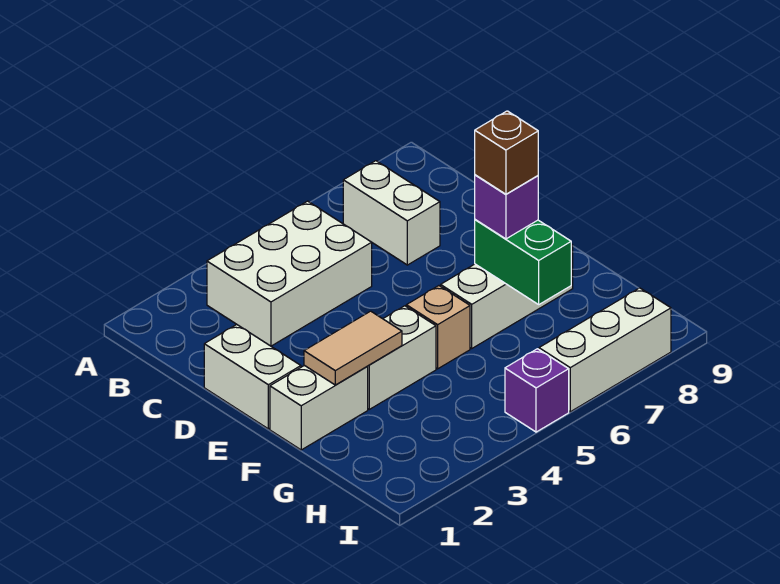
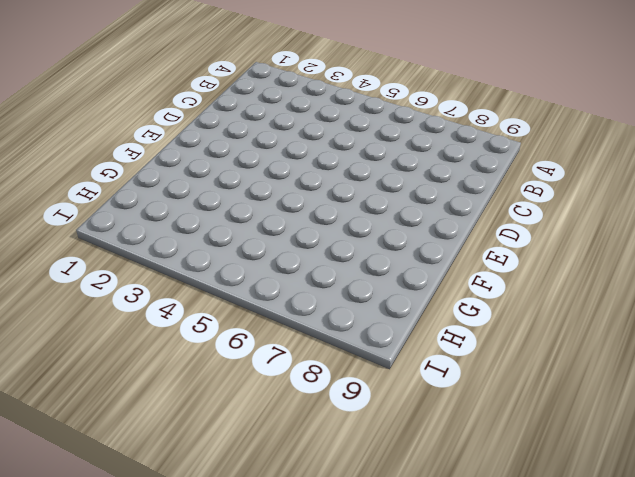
none -> white brick B3:C5 level 1
none -> white brick B7:C7 level 1
none -> white brick D1:E1 level 1

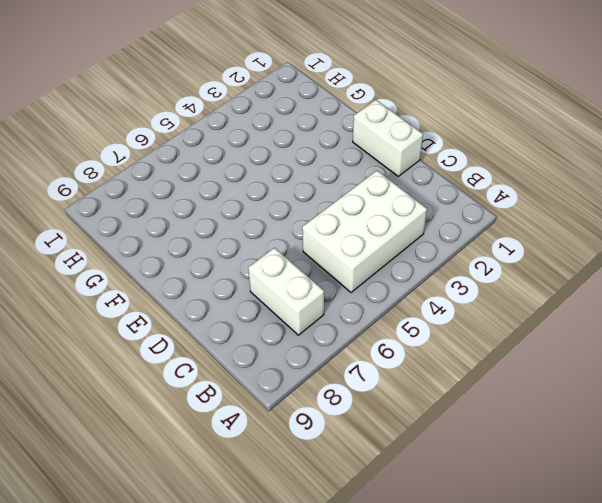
none -> white brick F1:F2 level 1
none -> white brick F3:F4 level 1
none -> tan brick F5 level 1

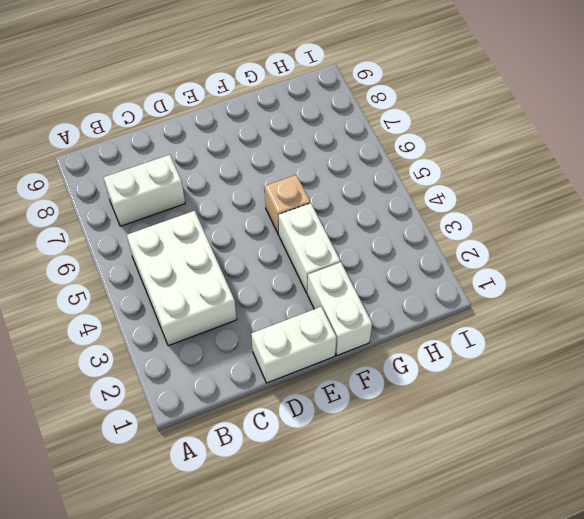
none -> white brick F6:F8 level 1
none -> purple brick I5 level 1
none -> white brick I6:I8 level 1

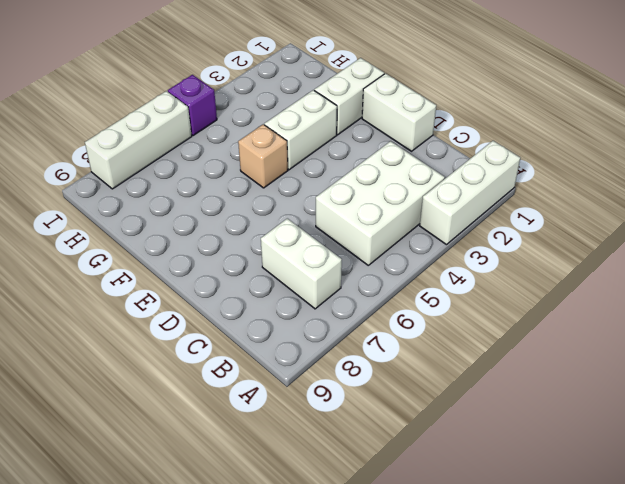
white brick A1:A3 level 1 -> white brick F6:F8 level 1
none -> tan tile F2:F3 level 2
none -> green brick F7:G7 level 2
none -> purple brick F7 level 3

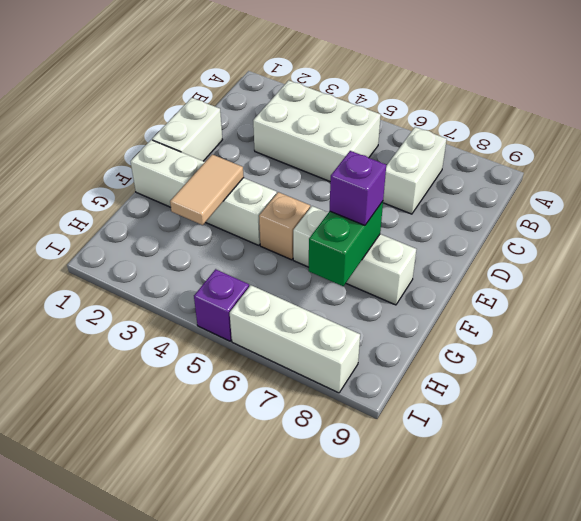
tan tile F3:G3 level 2 -> tan tile F2:F3 level 2
none -> brown brick F7 level 4

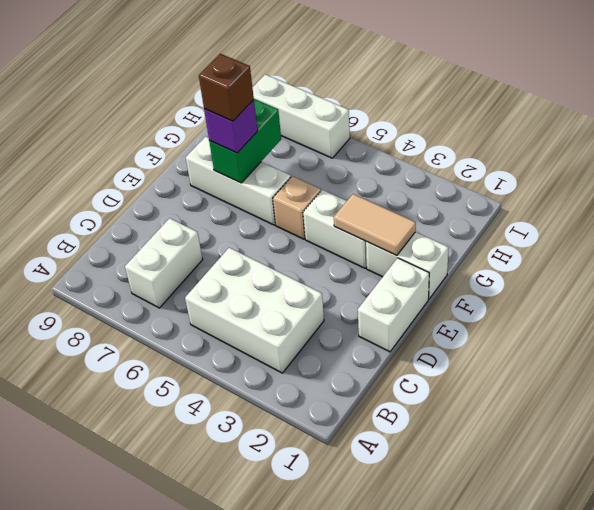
none -> purple brick I5 level 1

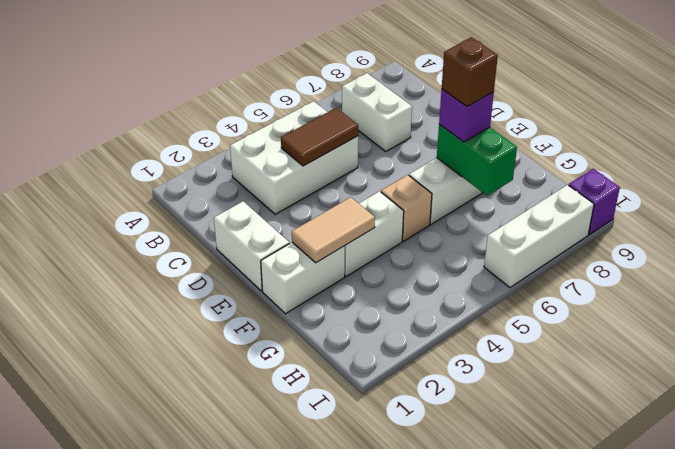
brown tile C4:C5 level 2 -> none
purple brick I9 level 1 -> purple brick I5 level 1

